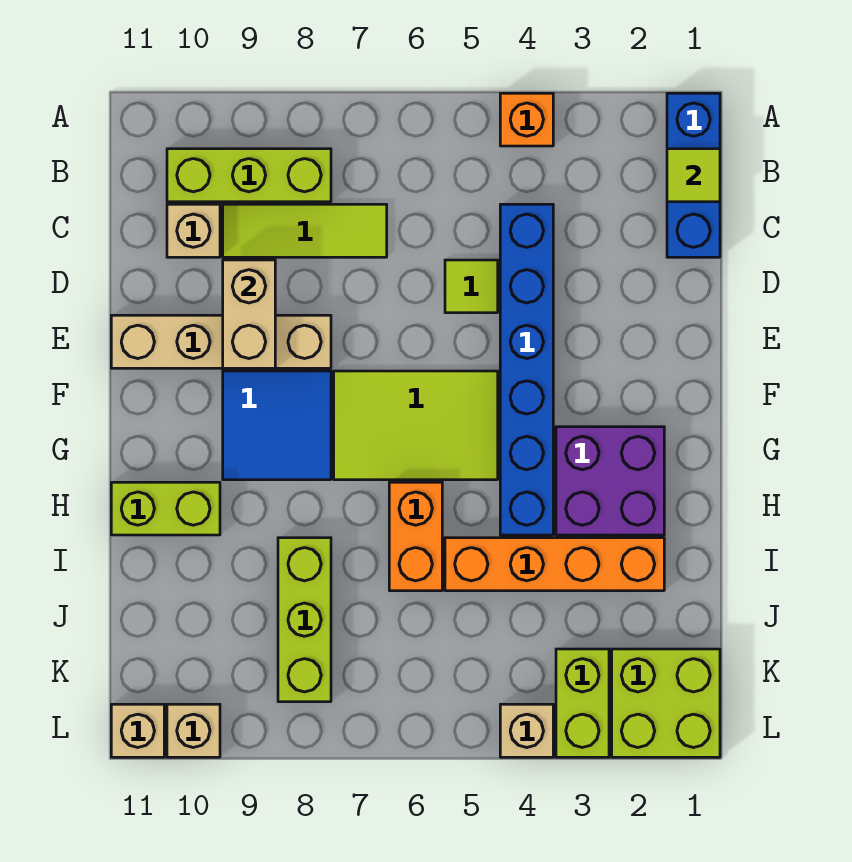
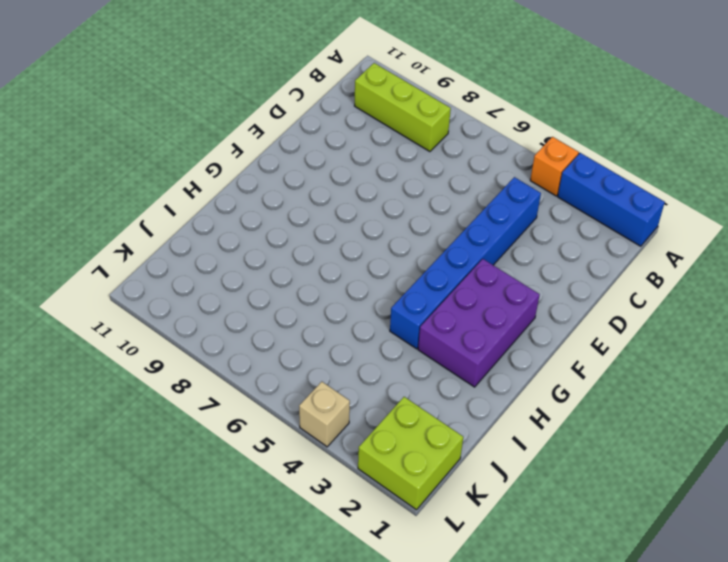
blue brick A1:A3 level 1 -> blue brick A1:C1 level 1
purple brick F2:H3 level 1 -> purple brick G2:H3 level 1
none -> lime tile C7:C9 level 1
none -> tan brick C10 level 1
none -> lime tile D5 level 1

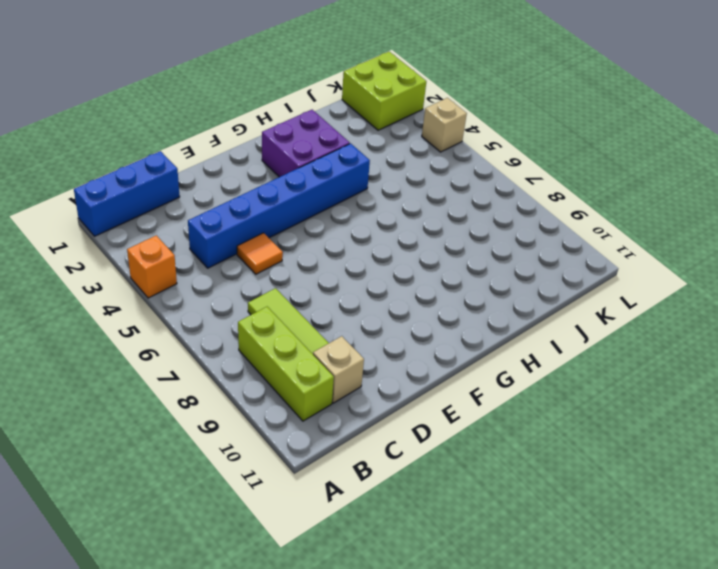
orange tile D5 level 1 -> lime tile D5 level 1
none -> tan brick E8:E11 level 1
none -> lime tile F5:G7 level 1
none -> blue tile F8:G9 level 1

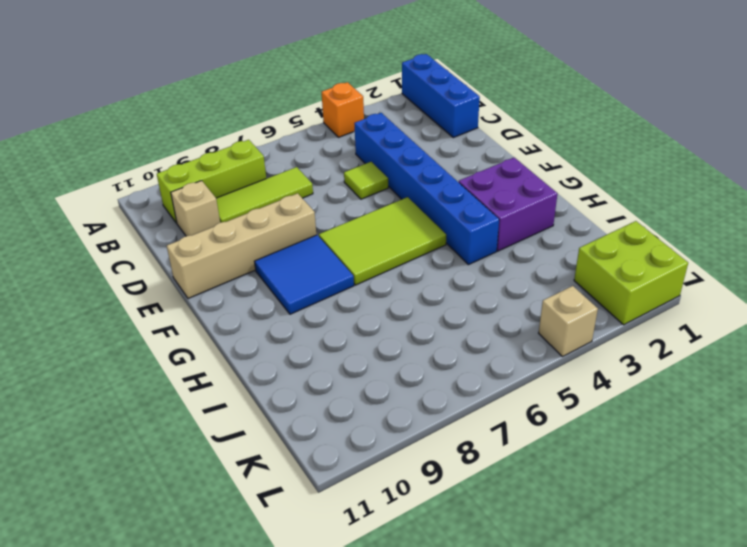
none -> orange brick H6:I6 level 1
none -> lime brick H10:H11 level 1
none -> orange brick I2:I5 level 1

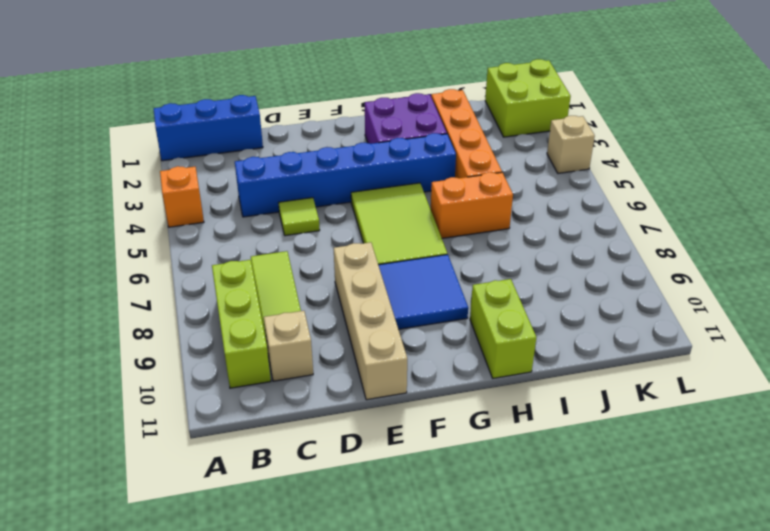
none -> lime brick I8:K8 level 1
none -> lime brick K3:L3 level 1
none -> tan brick L10 level 1

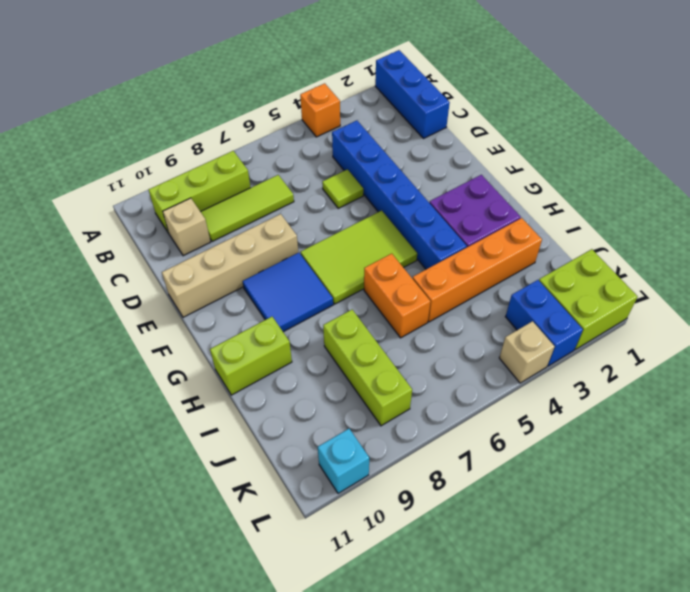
blue brick K3:L3 level 1 -> lime brick K3:L3 level 1
cyan brick L10 level 1 -> tan brick L10 level 1
none -> tan brick L11 level 1
none -> lime tile B1 level 2
none -> tan brick D9:E9 level 2

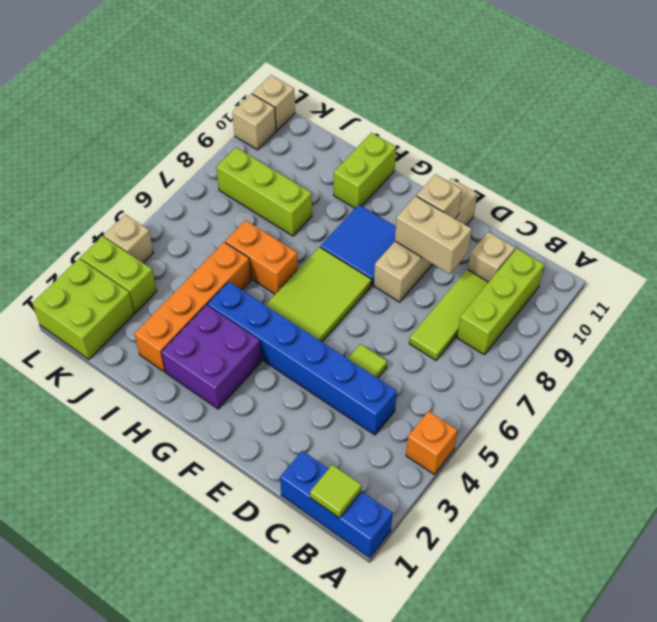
tan brick E10 level 2 -> none

